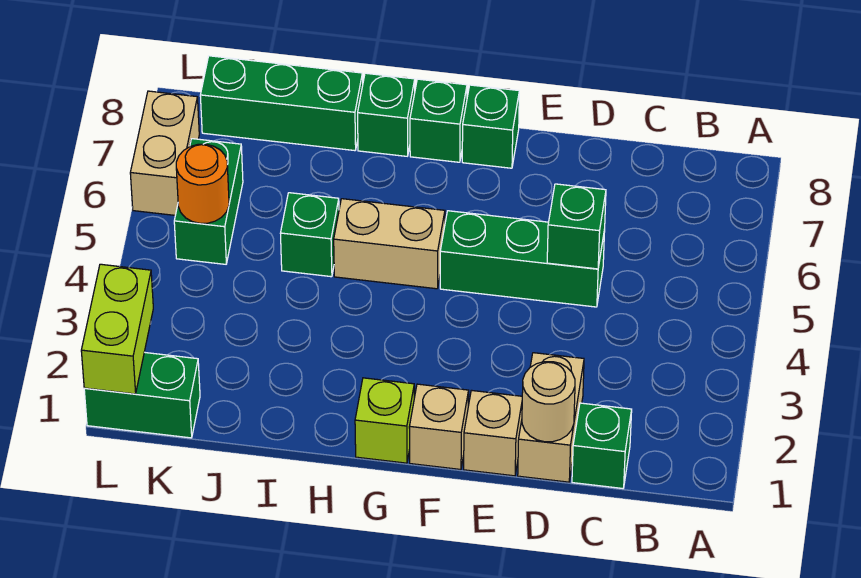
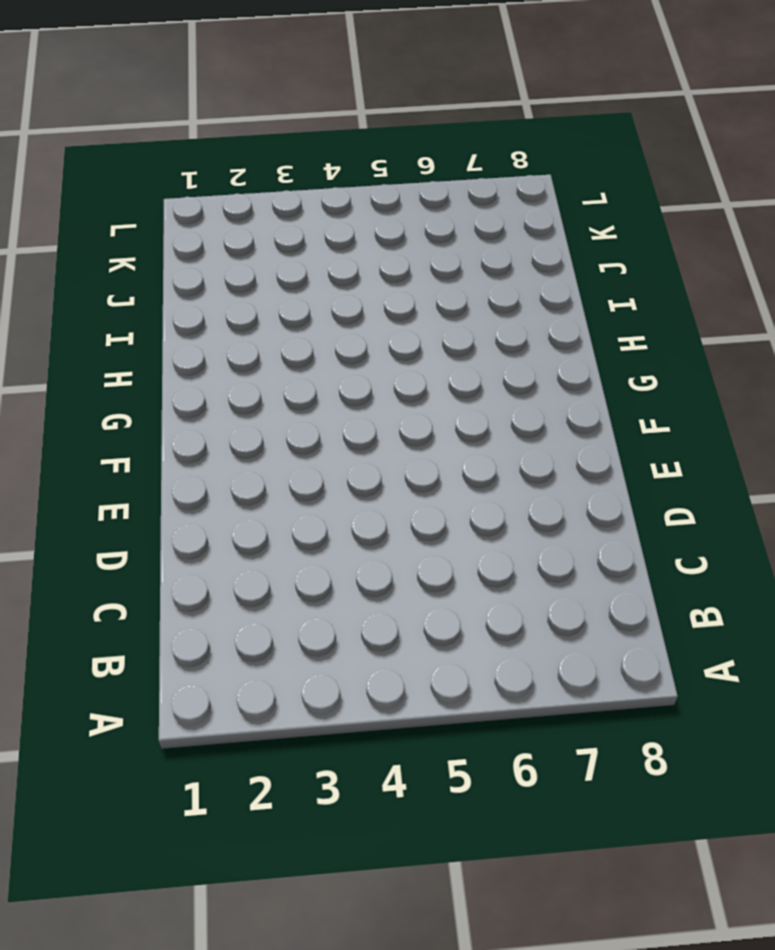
none -> green brick C1 level 1
none -> tan brick D1:D2 level 1
none -> green brick D5:F5 level 1

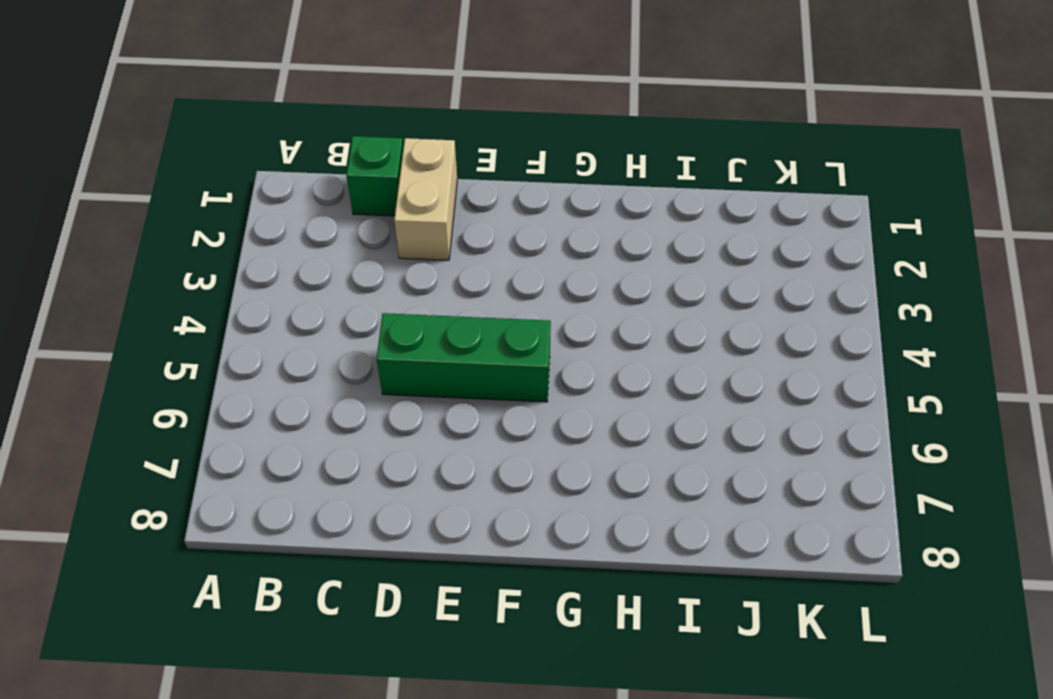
none -> tan brick E1 level 1
none -> tan brick F1 level 1
none -> green brick F8 level 1

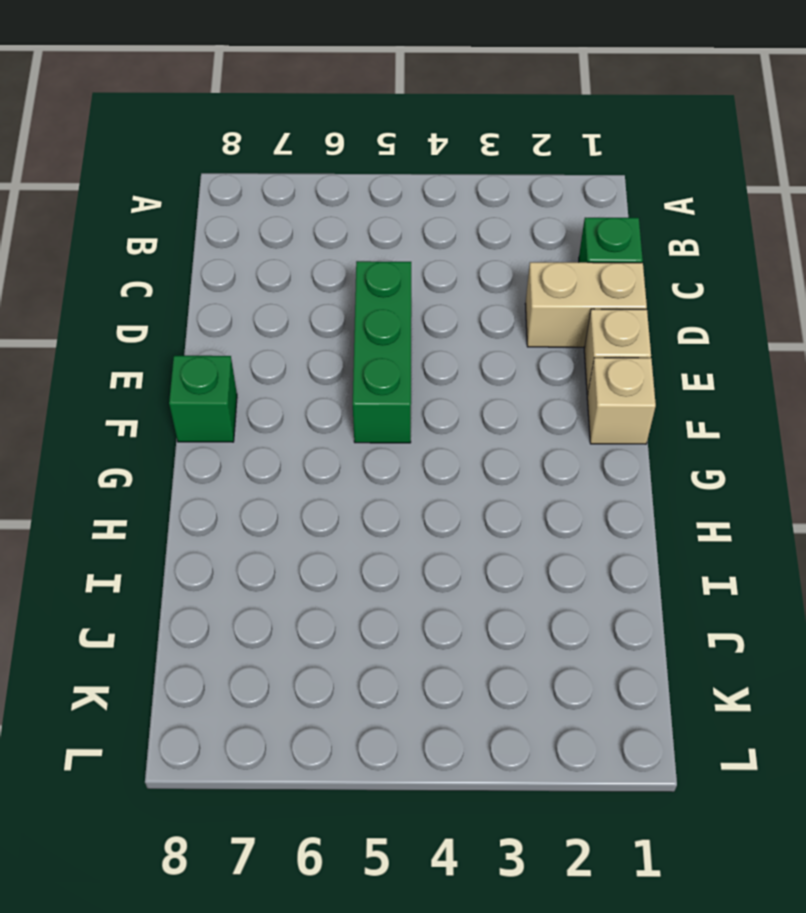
none -> lime brick G1 level 1
none -> tan brick G5:H5 level 1
none -> green brick G8 level 1

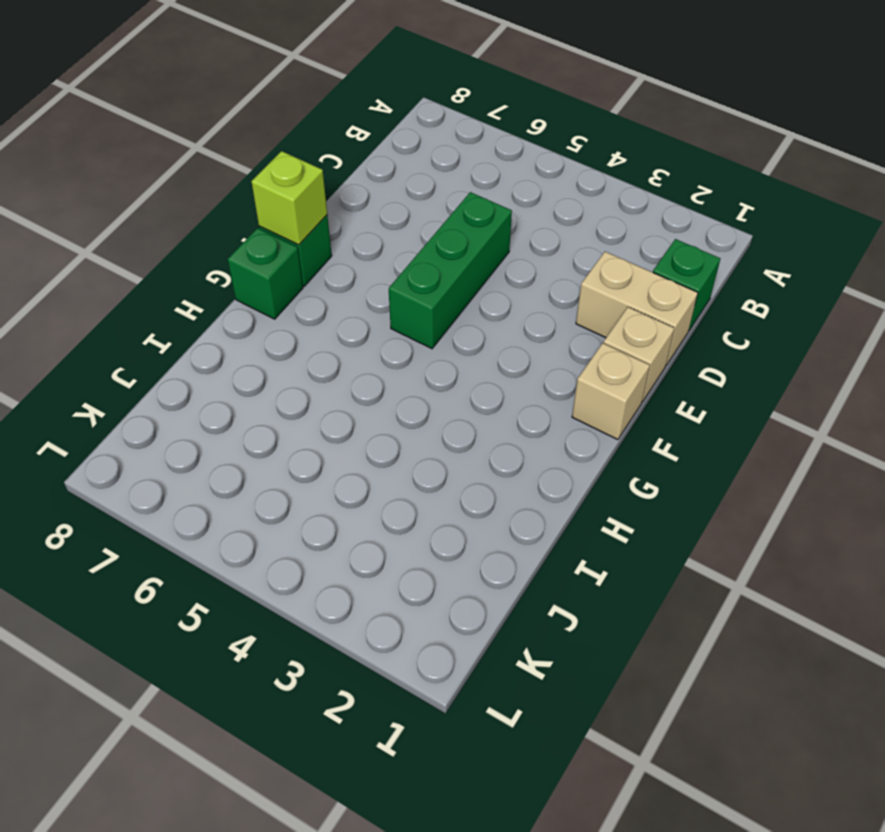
lime brick F8 level 2 -> lime brick G1 level 1
none -> tan brick G5:H5 level 1
none -> green brick H8 level 1
none -> green brick I5 level 1

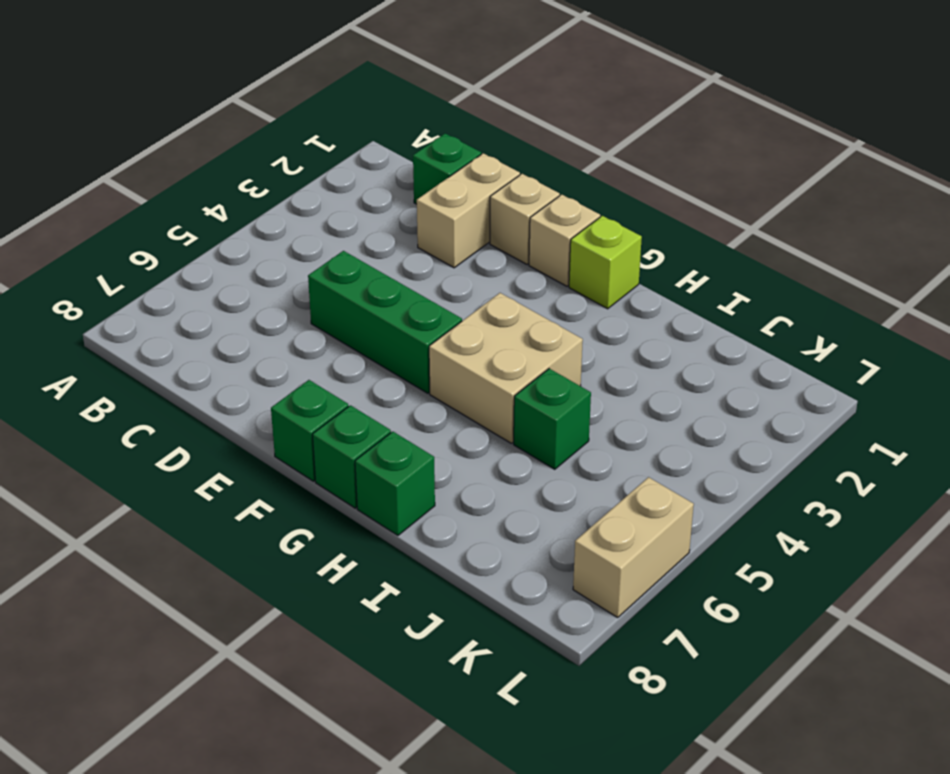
tan brick G4:H5 level 1 -> tan brick G5:H5 level 1
none -> green brick I8:K8 level 1
none -> green brick K1:L1 level 1
none -> green brick K5:K6 level 1

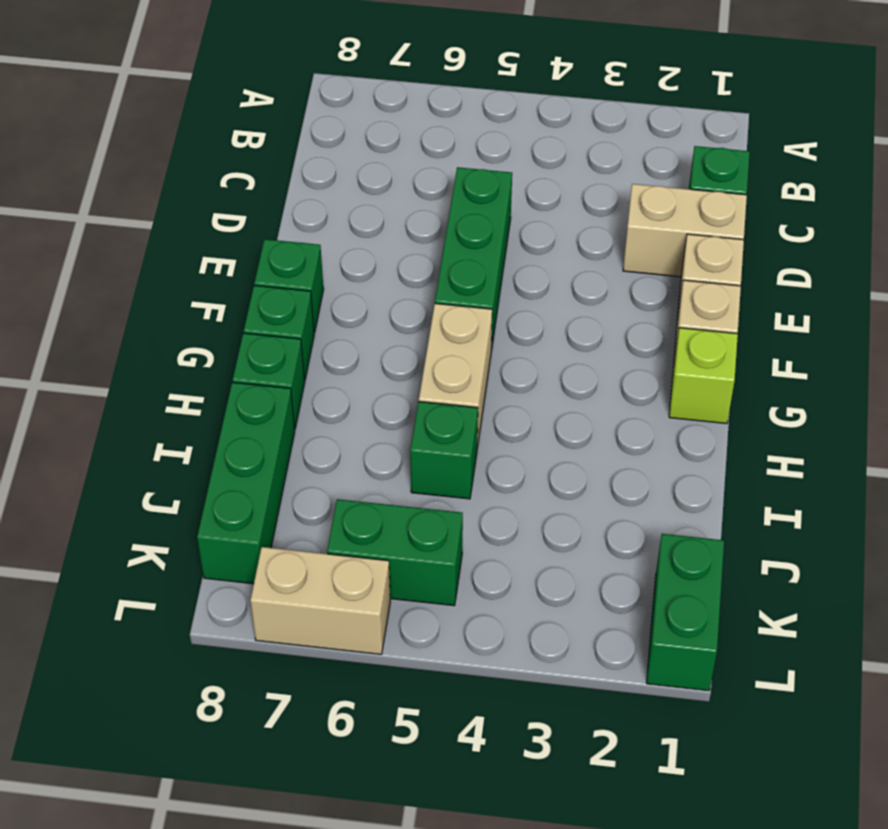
none -> tan round brick D1 level 2
none -> green brick D5 level 2
none -> orange round brick K5 level 2

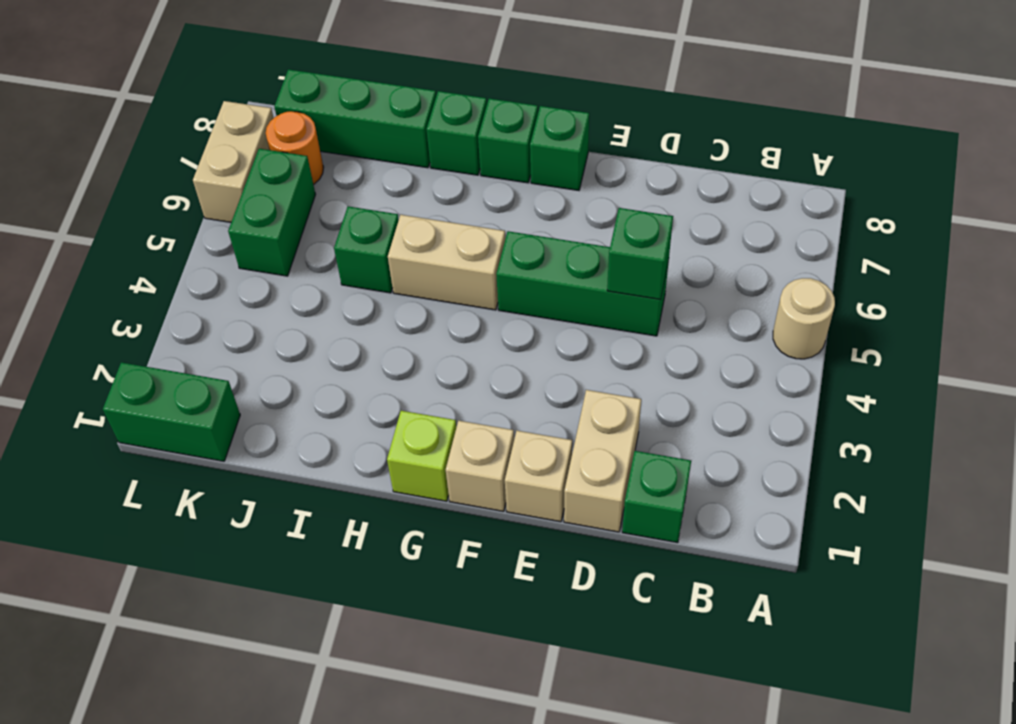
tan round brick A5 level 1 -> tan round brick D1 level 2
orange round brick K7 level 1 -> orange round brick K5 level 2
none -> lime brick L1:L2 level 2

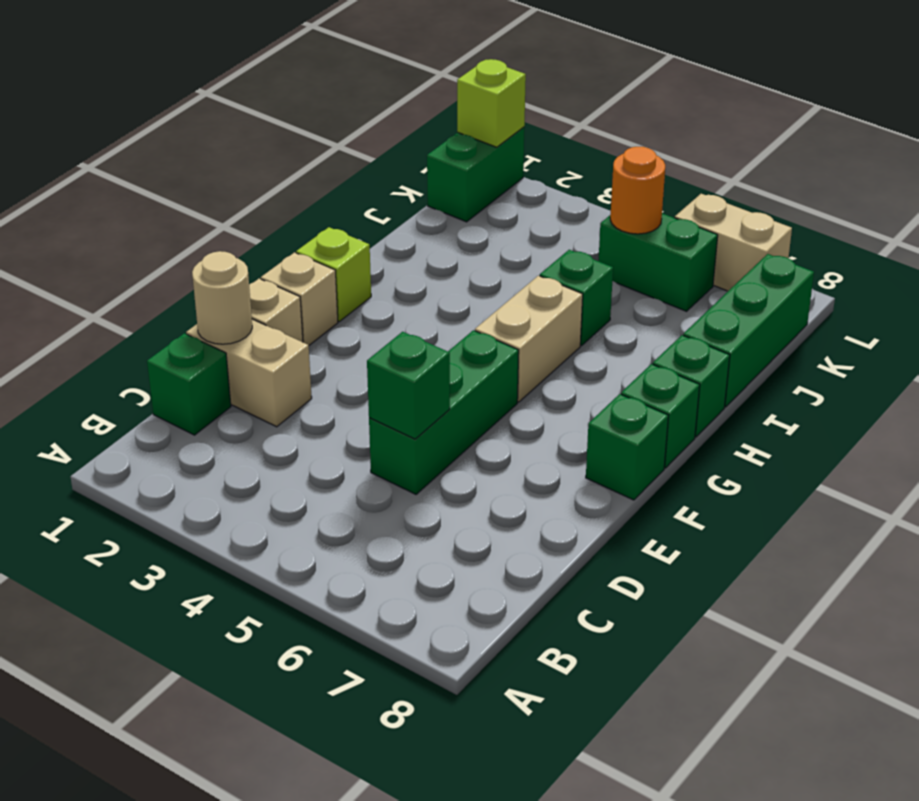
lime brick L1 level 2 -> lime brick L1:L2 level 2

